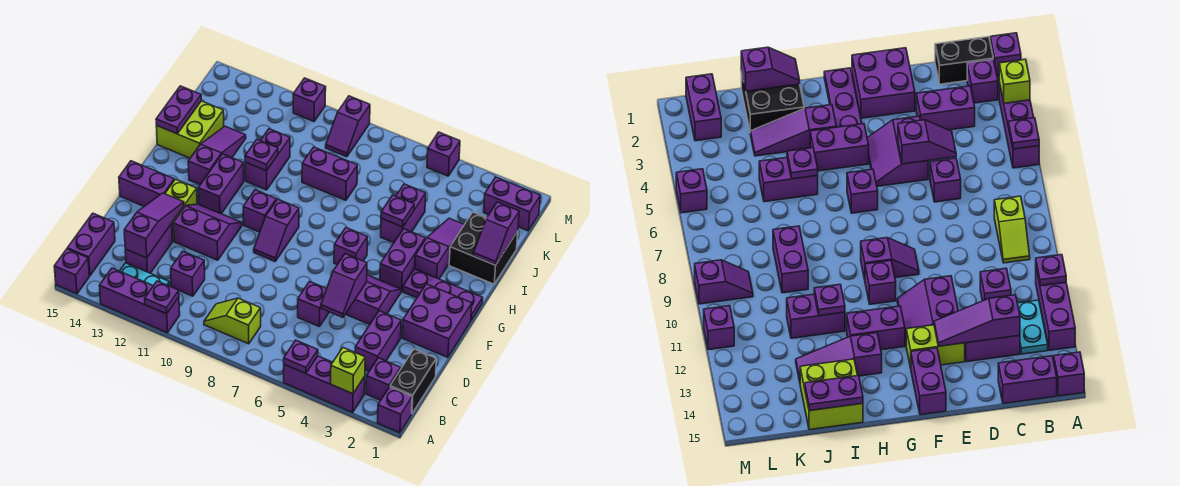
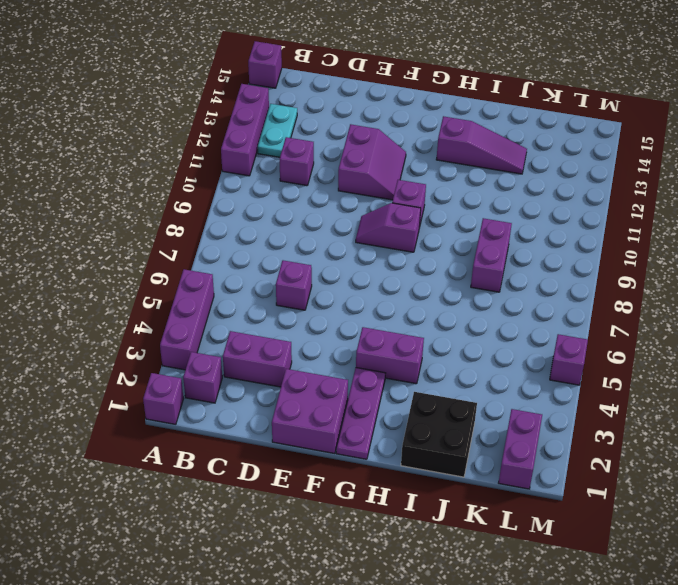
none -> black brick B1:C1 level 1
none -> lime slope B8:B9 level 1 top 8
none -> purple brick B15:C15 level 1
none -> purple brick C13:D13 level 1

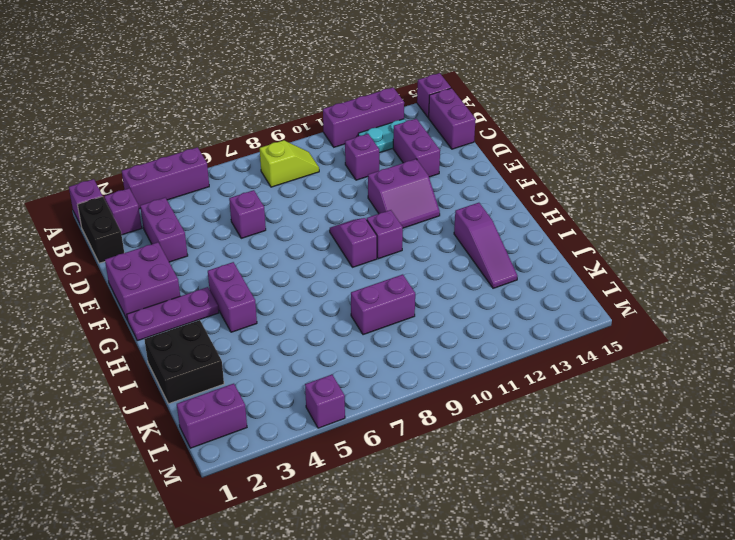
none -> purple slope E4:F5 level 1 top E
none -> lime brick E13:F13 level 1
none -> purple brick F14:F15 level 1
none -> purple brick G6 level 1

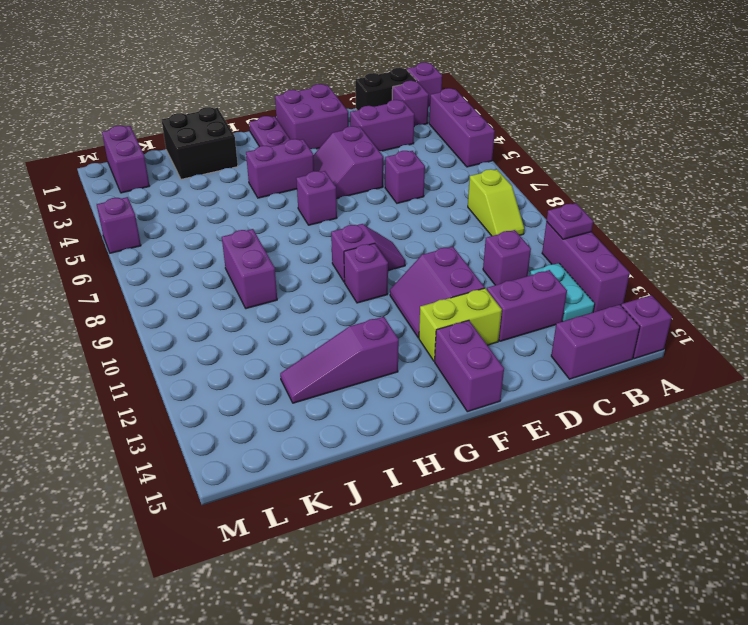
none -> purple brick G12:H12 level 1
none -> purple slope H3:J3 level 1 top H
none -> purple brick I5:J5 level 1
none -> purple brick I11:J11 level 1

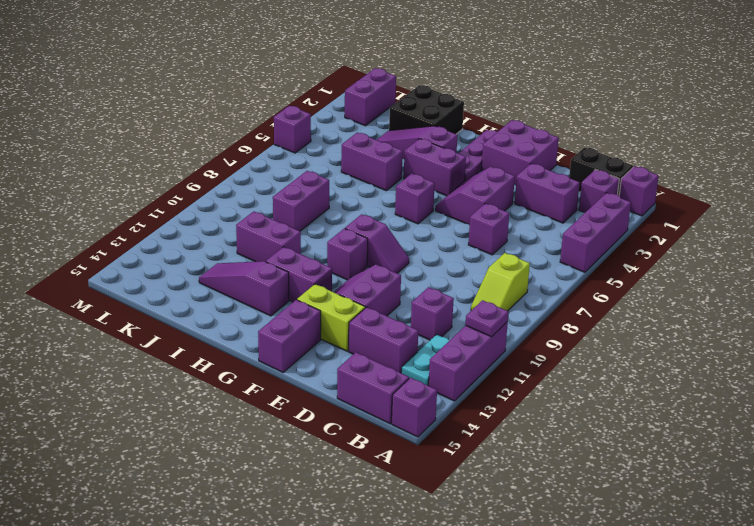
none -> lime brick I14:J15 level 1
none -> purple slope L9:M9 level 1 top M
none -> purple brick M11 level 1
none -> lime brick A3 level 2

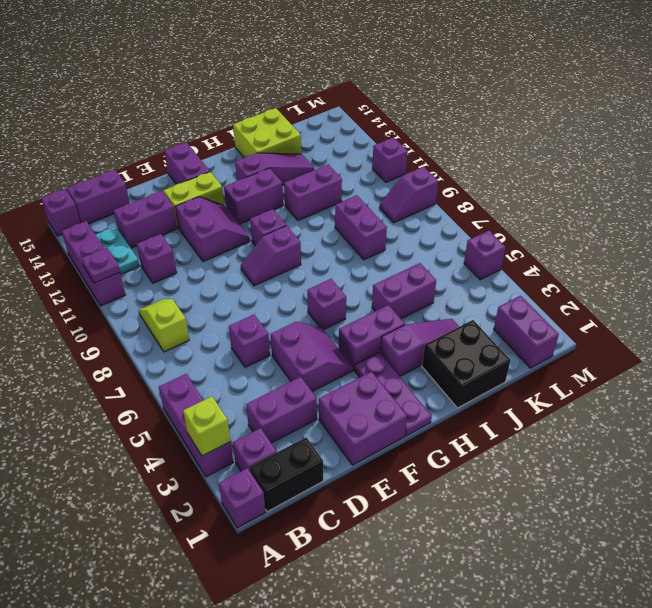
none -> purple plate A5 level 2
none -> purple slope C13:E13 level 2 top C
none -> purple slope D5:E5 level 2 top E
none -> purple slope I1:J1 level 2 top J

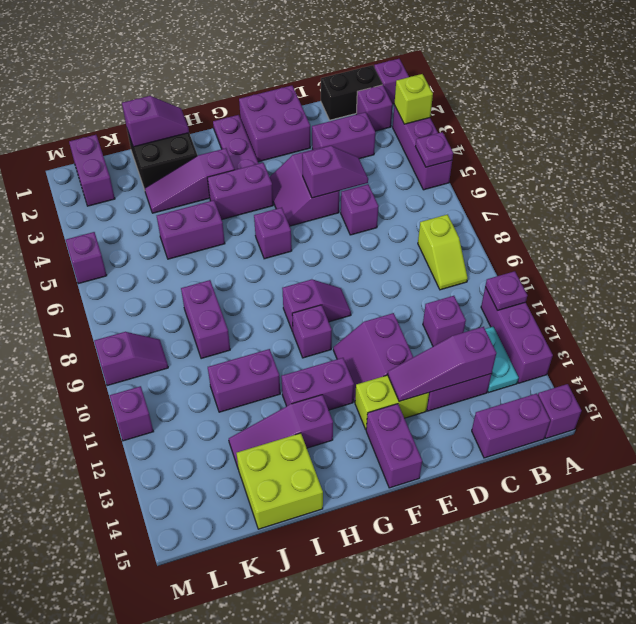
none -> purple plate I5 level 2
none -> purple plate I11 level 2
none -> purple plate I15:J15 level 2

